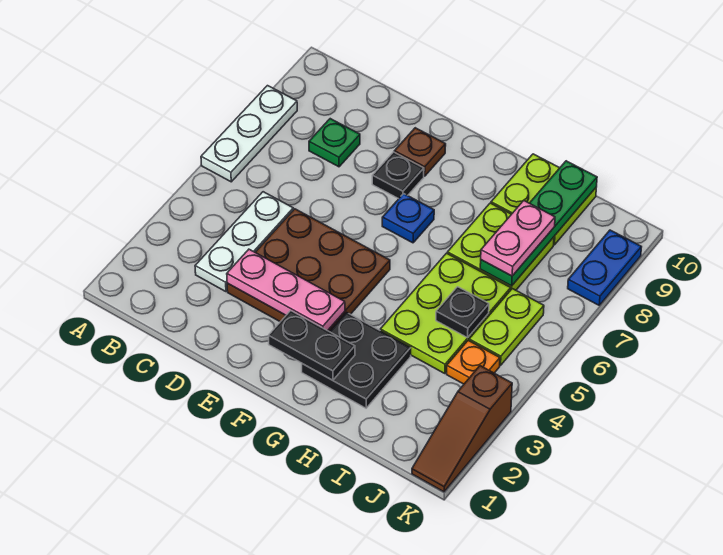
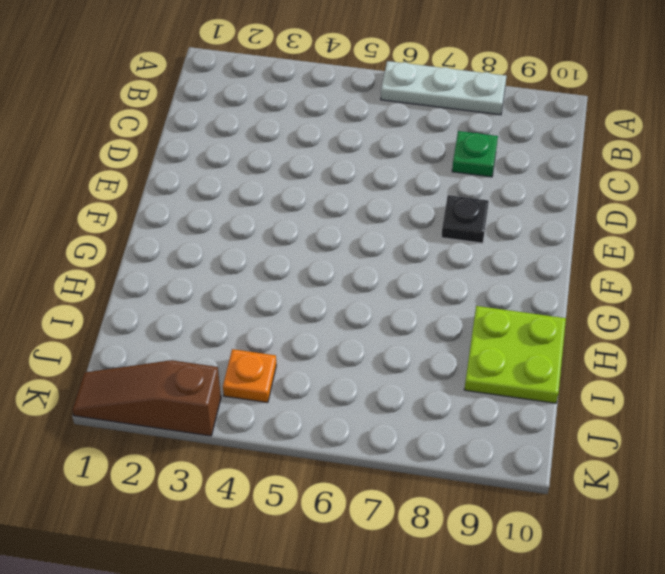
none -> white plate C3:C5 level 1
none -> brown plate D3:F5 level 1
none -> brown plate E9 level 1

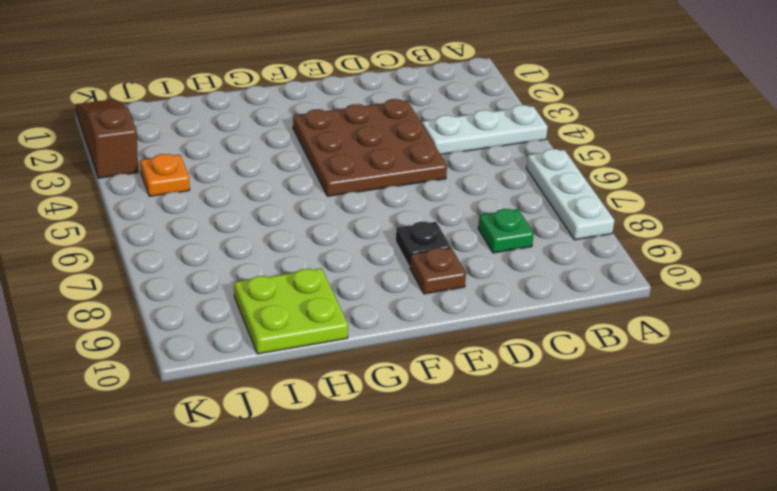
white plate A4:C4 level 1 -> white plate C3:C5 level 1
none -> blue plate F7 level 1
none -> black plate G2:H3 level 1
none -> lime plate H4:I6 level 1

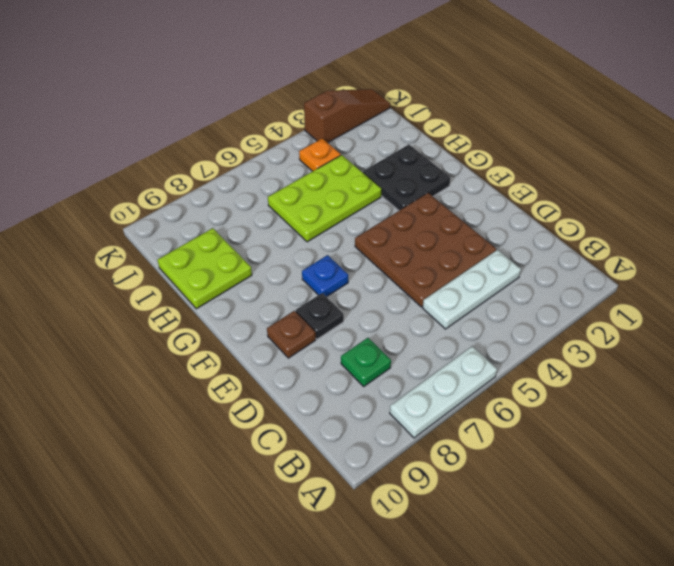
none -> lime plate H7:I8 level 1
none -> lime plate J5:J6 level 1
none -> blue plate K8:K9 level 1

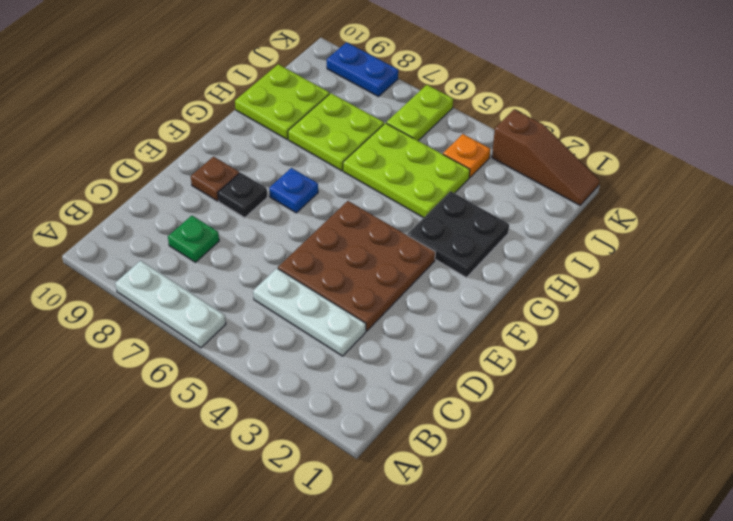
lime plate J6:K6 level 1 -> lime plate J5:J6 level 1
none -> pink plate D3:F3 level 2
none -> black plate F2:G2 level 2
none -> black plate I5 level 2

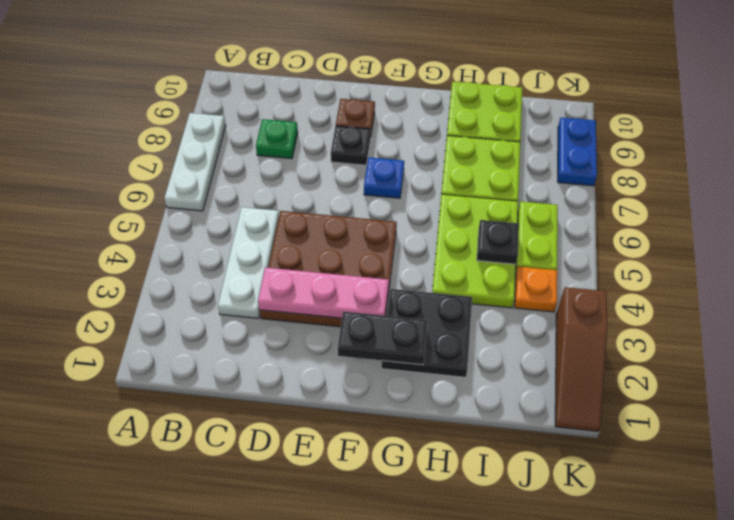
none -> green plate I7:I10 level 2
none -> pink plate I7:I8 level 3

